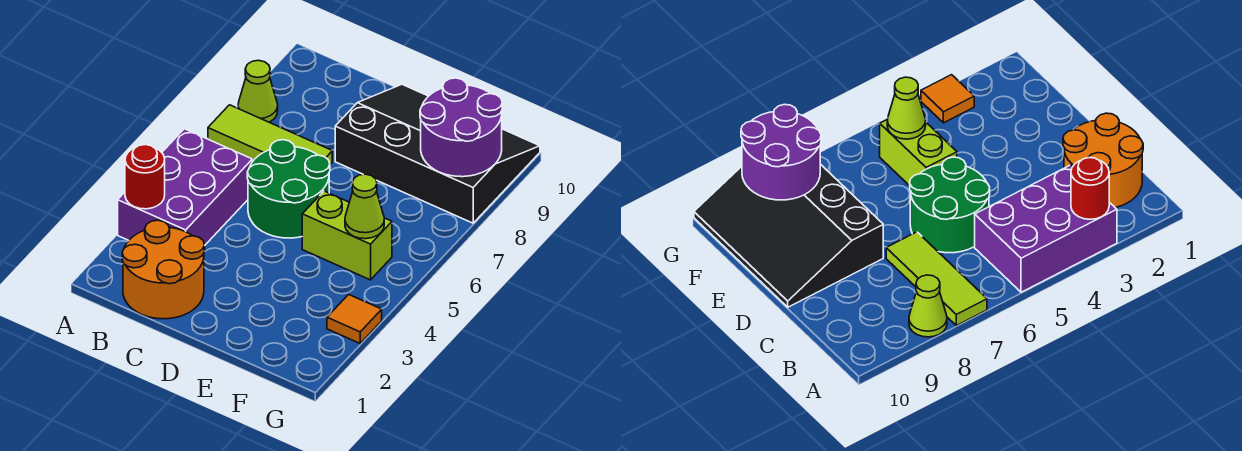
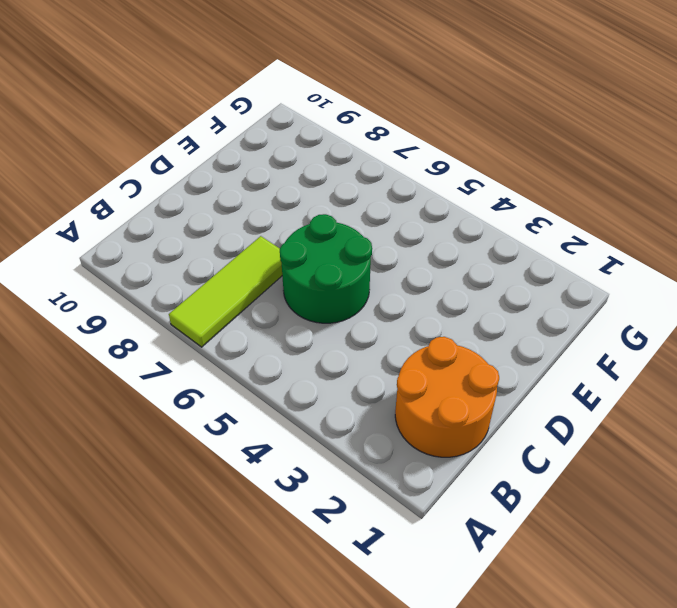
none -> purple brick A3:B5 level 1
none -> lime cone A8 level 1

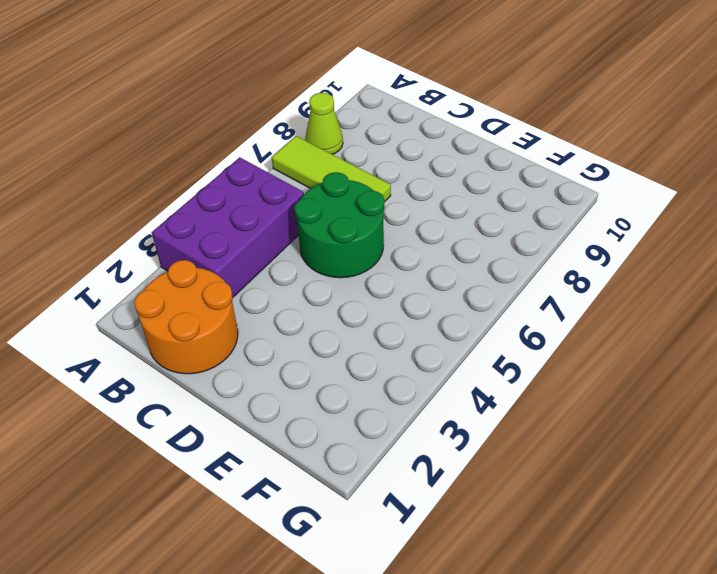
none -> black slope D8:G10 level 1 top 8
none -> lime brick E5:F5 level 1

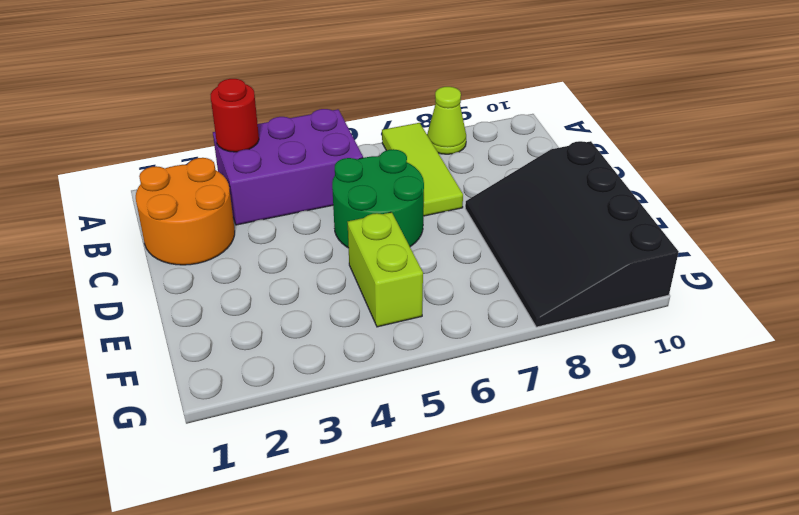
black slope D8:G10 level 1 top 10 -> black slope D8:G10 level 1 top 8
none -> orange tile G3 level 1
none -> lime cone F5 level 2

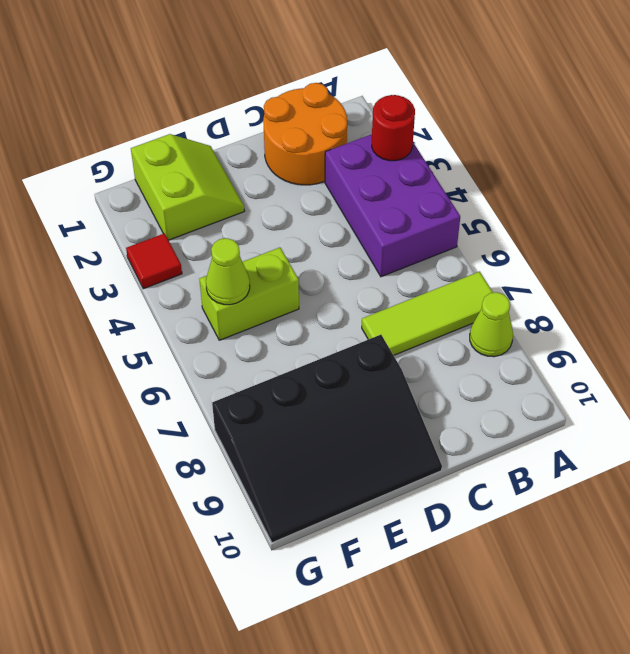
lime slope E1:F2 level 1 top F -> none
red tile G3 level 1 -> orange tile G3 level 1
none -> green round brick C5:D6 level 1
none -> purple round brick F8:G9 level 2

